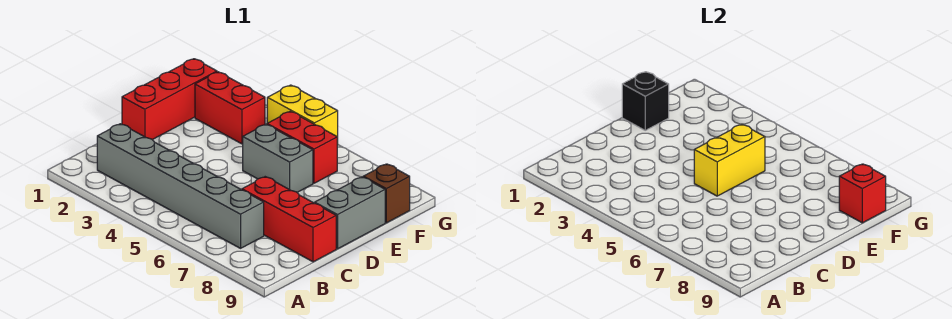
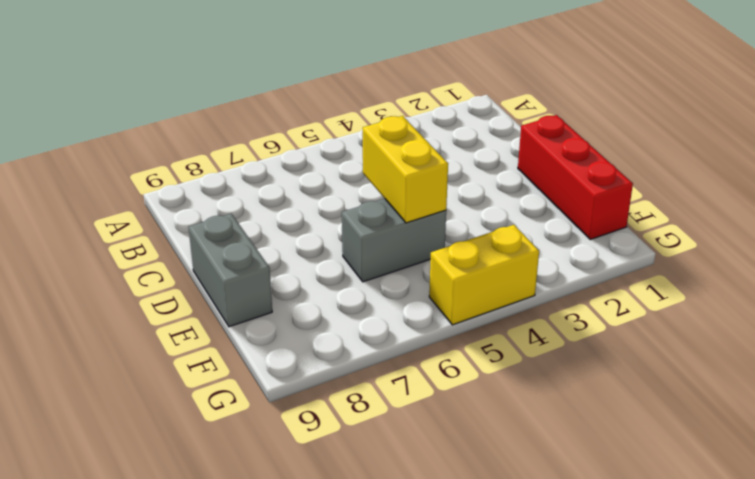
none -> grey brick B2:B7 level 1
none -> red brick C7:C9 level 1
none -> red brick F2:F3 level 1

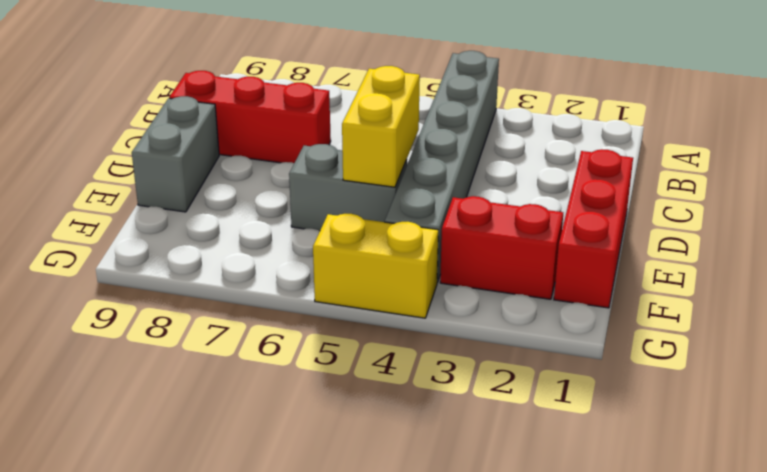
grey brick A4:F4 level 1 -> grey brick B2:B7 level 1
none -> red brick F5:F6 level 1
none -> brown brick F9 level 1
none -> black brick E1 level 2

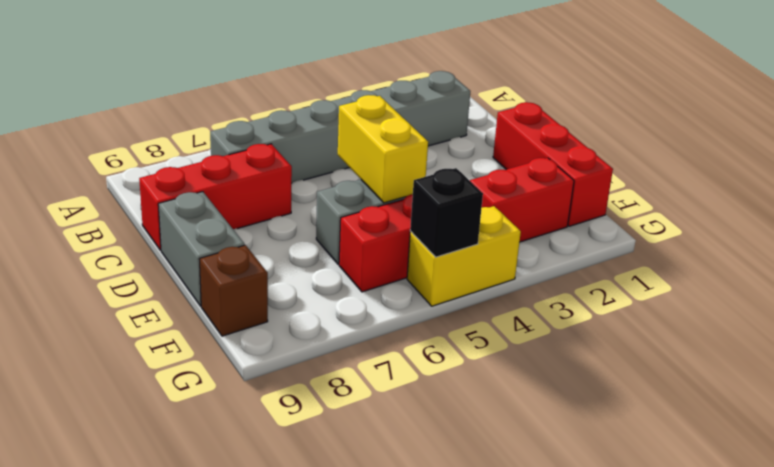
black brick G5 level 2 -> black brick E1 level 2
none -> red brick F9 level 2

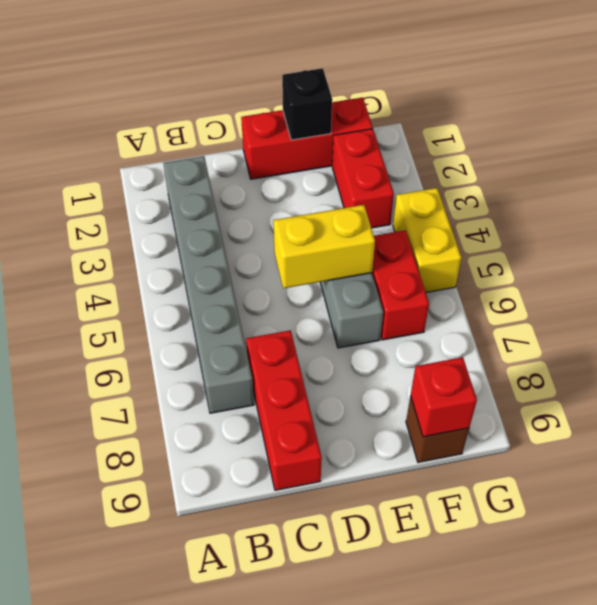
none -> grey brick D9:E9 level 1

